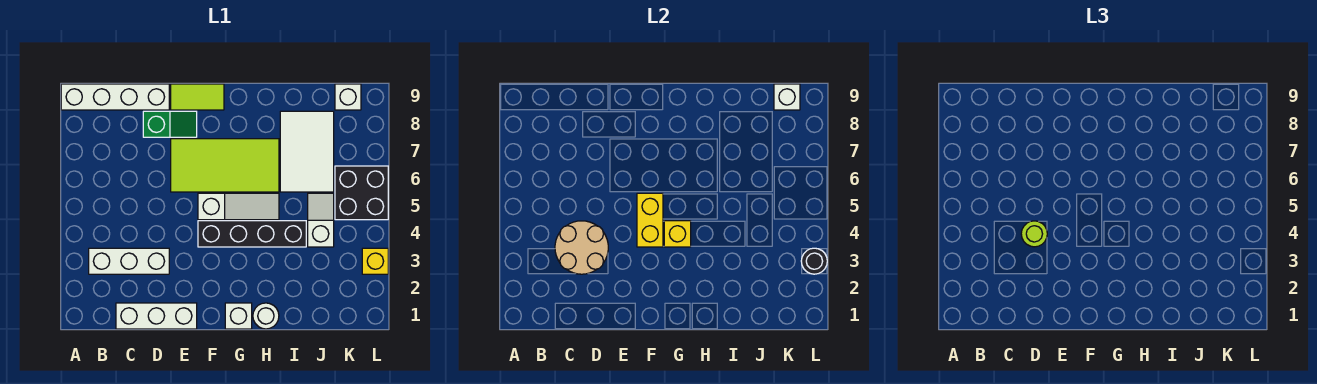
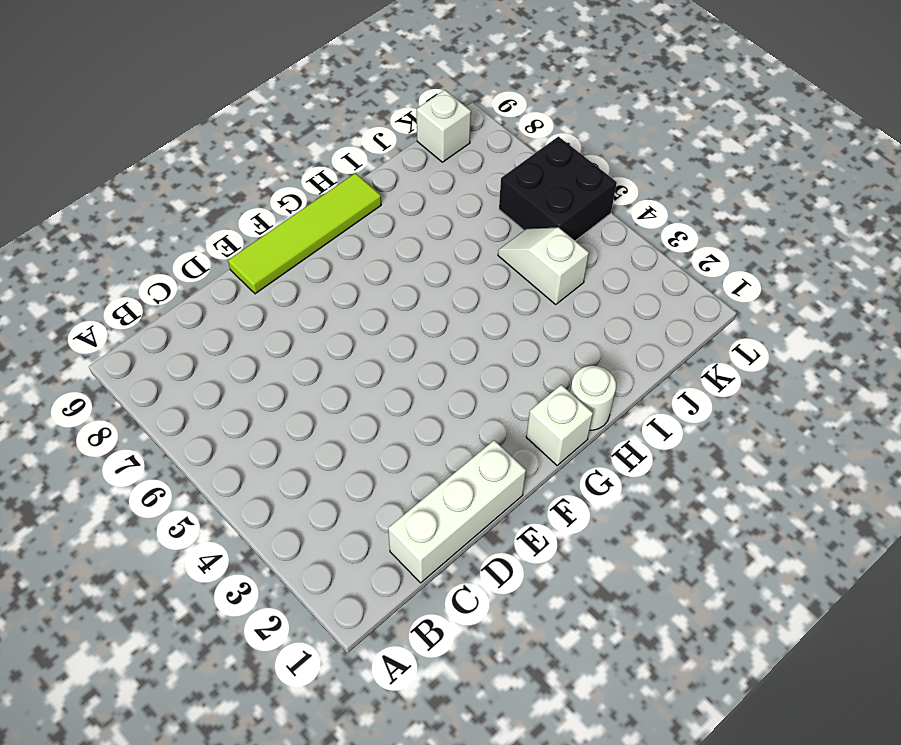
lime tile E9:H9 level 1 -> lime tile E9:F9 level 1
none -> white brick A9:D9 level 1
none -> white brick B3:D3 level 1
none -> green slope D8:E8 level 1 top D

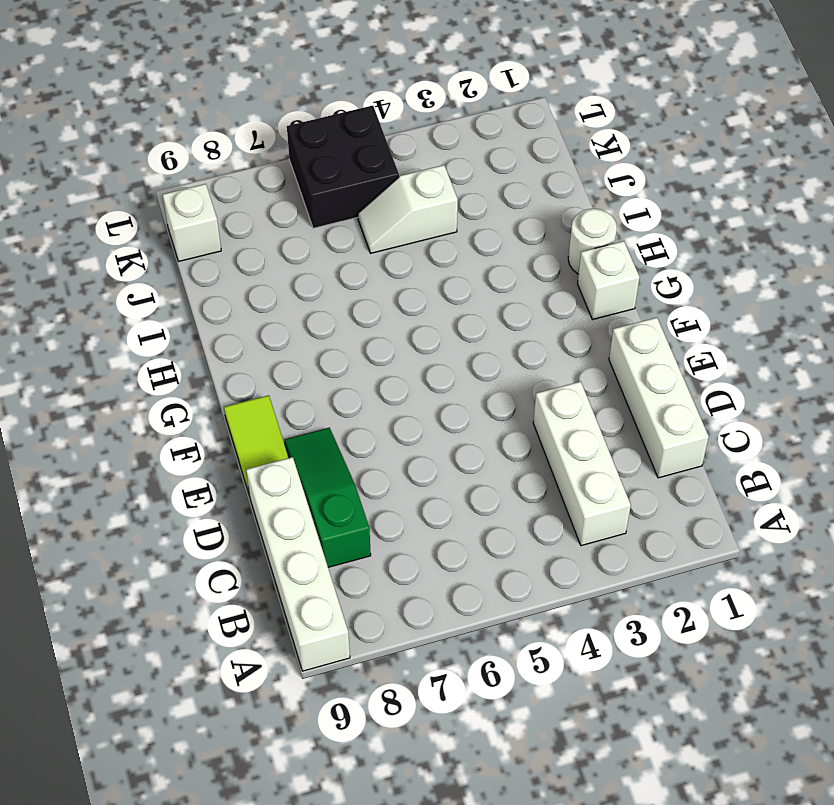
green slope C8:E8 level 1 top C -> green slope D8:E8 level 1 top D
none -> lime tile E6:H7 level 1
none -> black brick F4:I4 level 1
none -> white slope F5:H5 level 1 top F

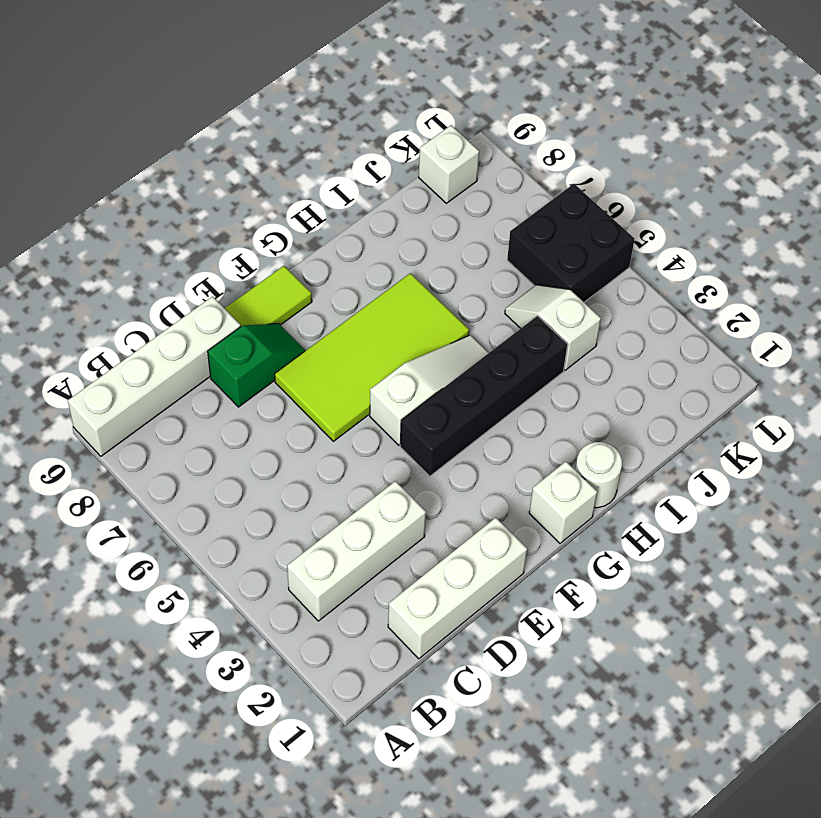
none -> white tile I6:J8 level 1
none -> yellow brick L3 level 1
none -> tan round brick C3:D4 level 2

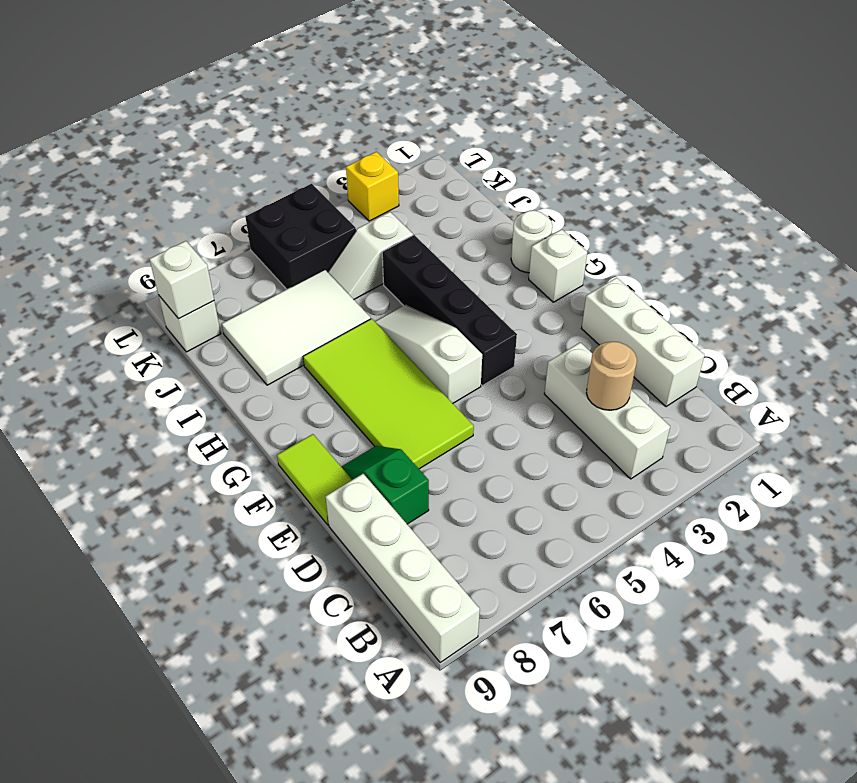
tan round brick C3 level 2 -> tan round brick C3:D4 level 2
none -> yellow brick F4:F5 level 2
none -> yellow brick G4 level 2
none -> black round brick L3 level 2

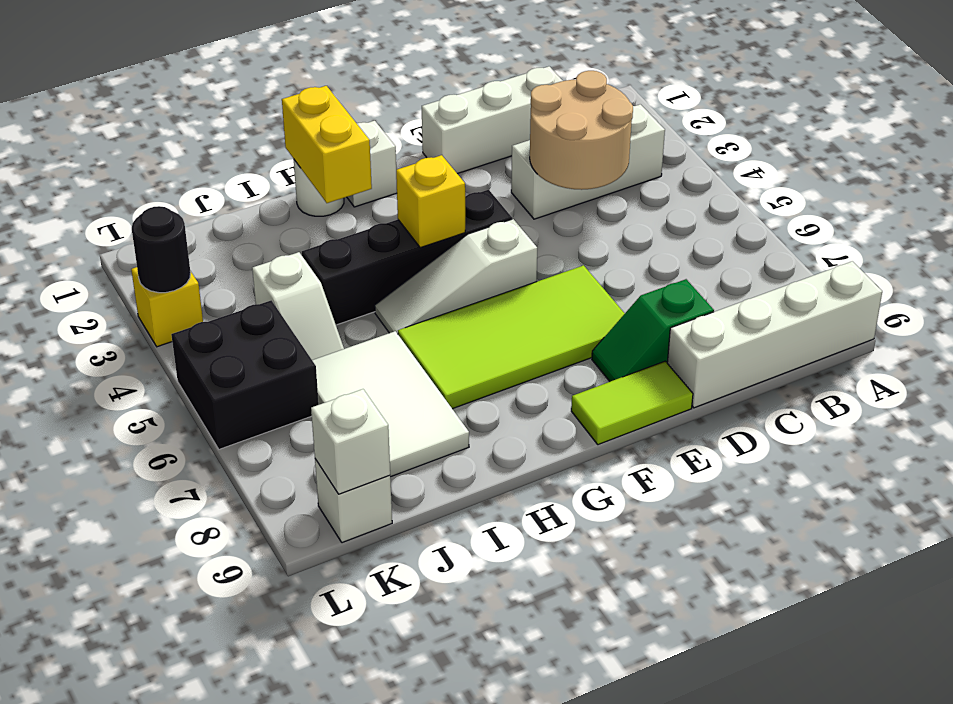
yellow brick H1:H2 level 2 -> yellow brick F4:F5 level 2
none -> lime round brick D4 level 3

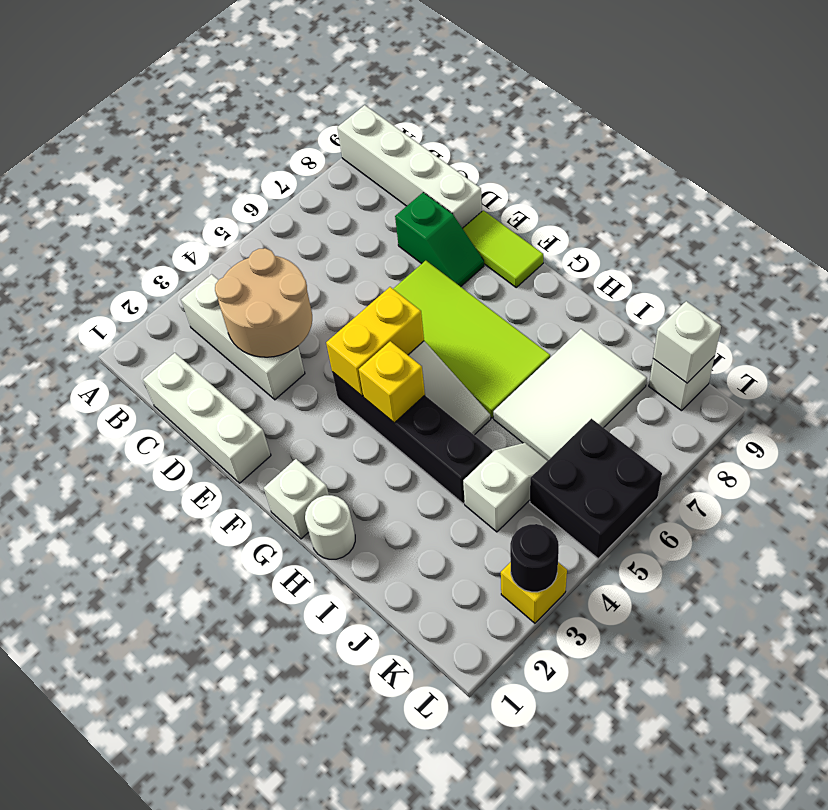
none -> lime round brick D4 level 3

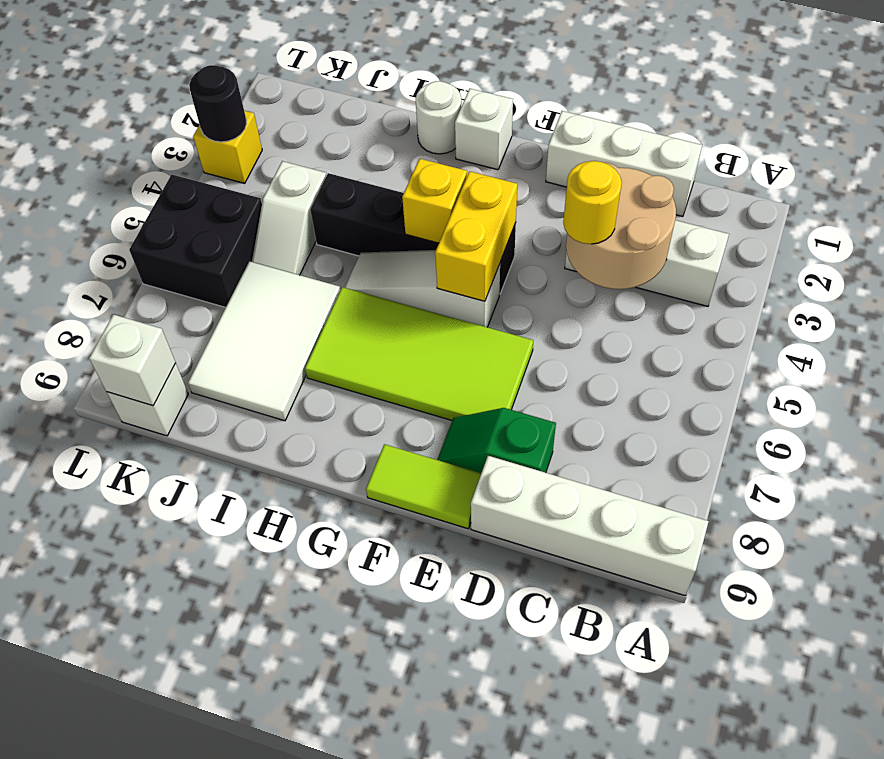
yellow round brick D4 level 3 -> lime round brick D4 level 3

